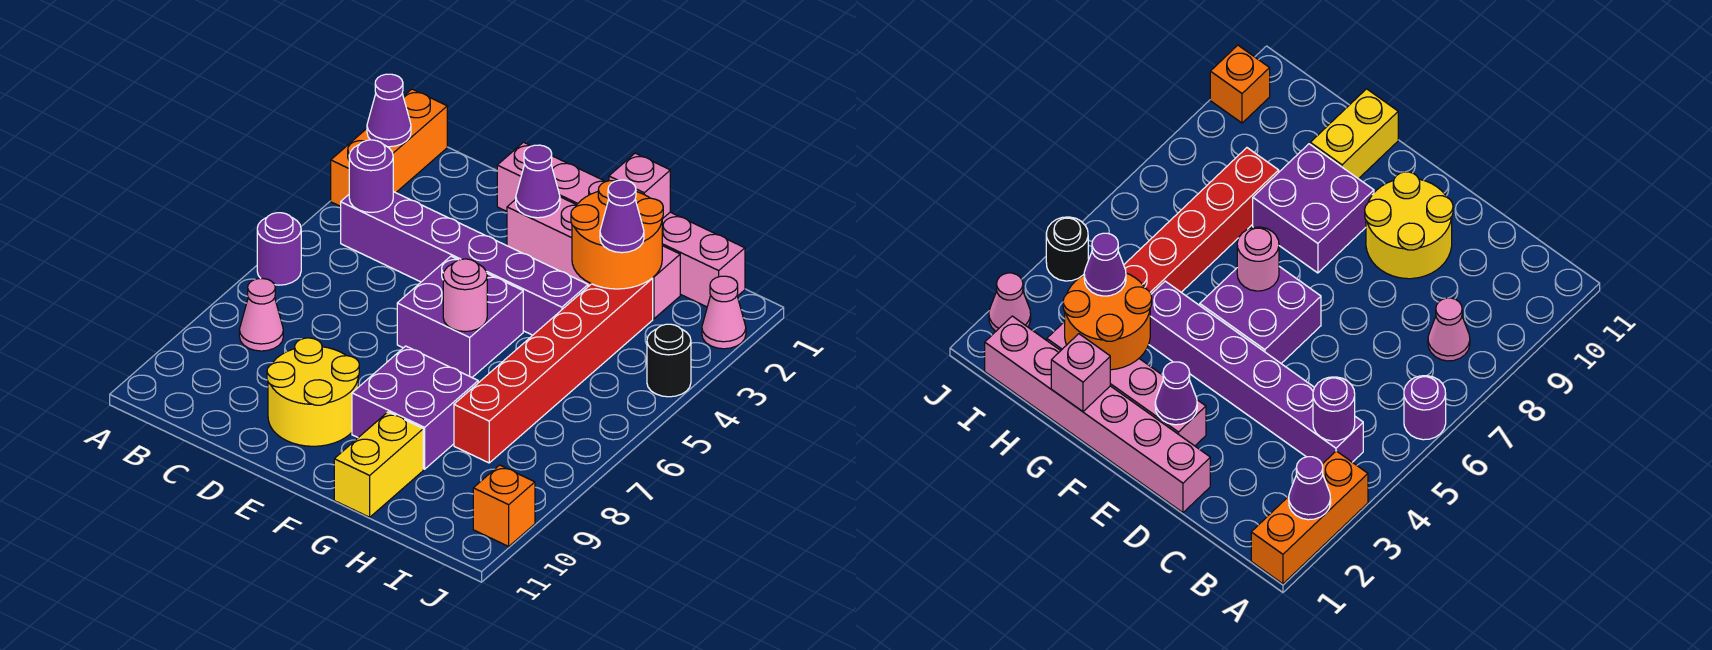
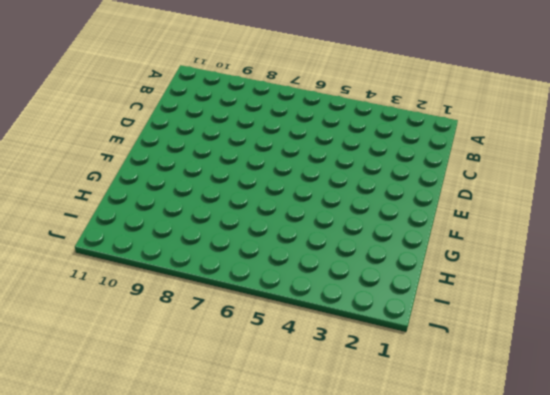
none -> orange brick A1:A3 level 1
none -> purple round brick A6 level 1
none -> purple brick B4:G4 level 1

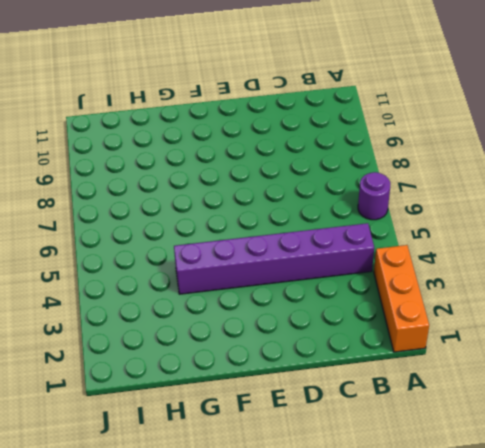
none -> pink cone B8 level 1
none -> pink brick D1:I1 level 1
none -> yellow round brick D9:E10 level 1

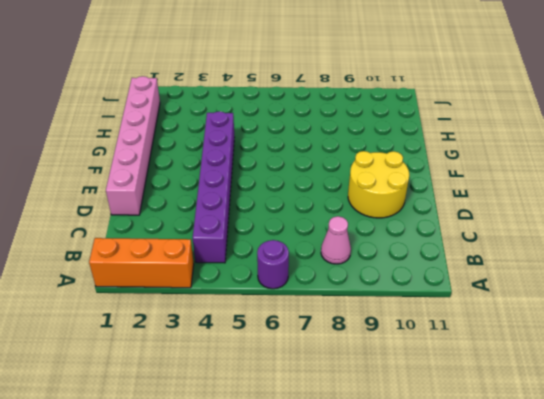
none -> pink brick E2:H2 level 1
none -> purple brick E5:F6 level 1
none -> purple brick F8:G9 level 1

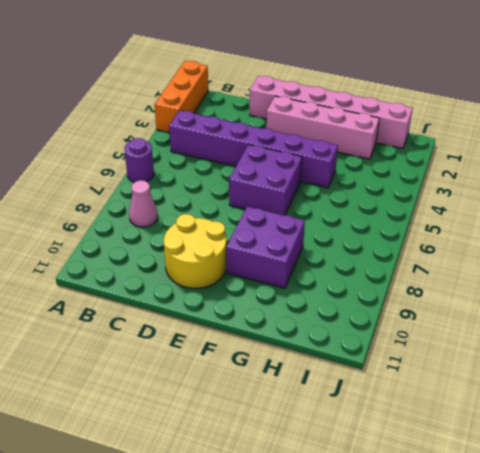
none -> yellow brick G10:G11 level 1
none -> red brick H3:H8 level 1
none -> pink cone J2 level 1

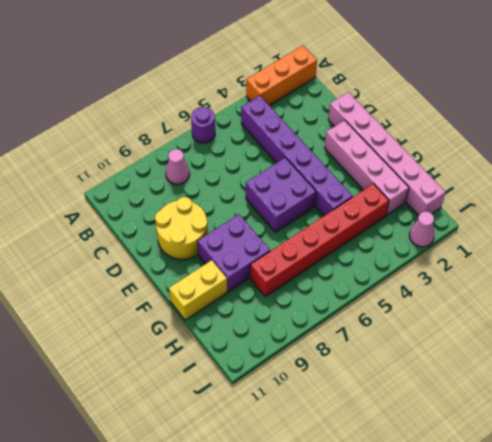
none -> black round brick J4 level 1
none -> orange brick J10 level 1
none -> purple cone A2 level 2

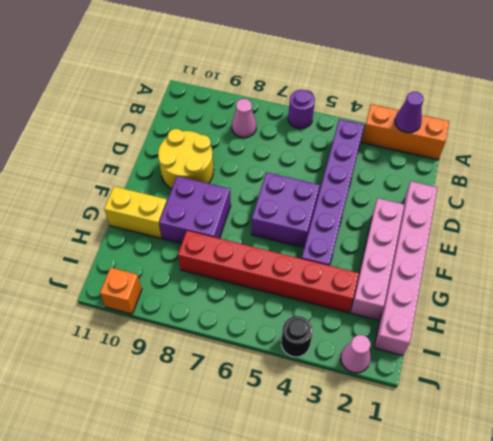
none -> purple round brick B4 level 2
none -> purple cone E2 level 2
none -> pink round brick F6 level 2

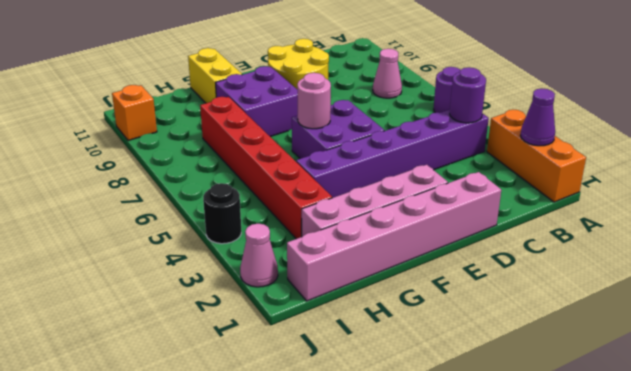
none -> purple cone E2 level 2
none -> pink brick G1 level 2
none -> orange round brick G2:H3 level 2

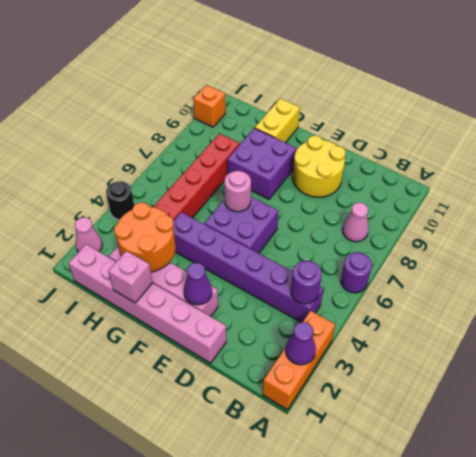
none -> purple cone H3 level 3

